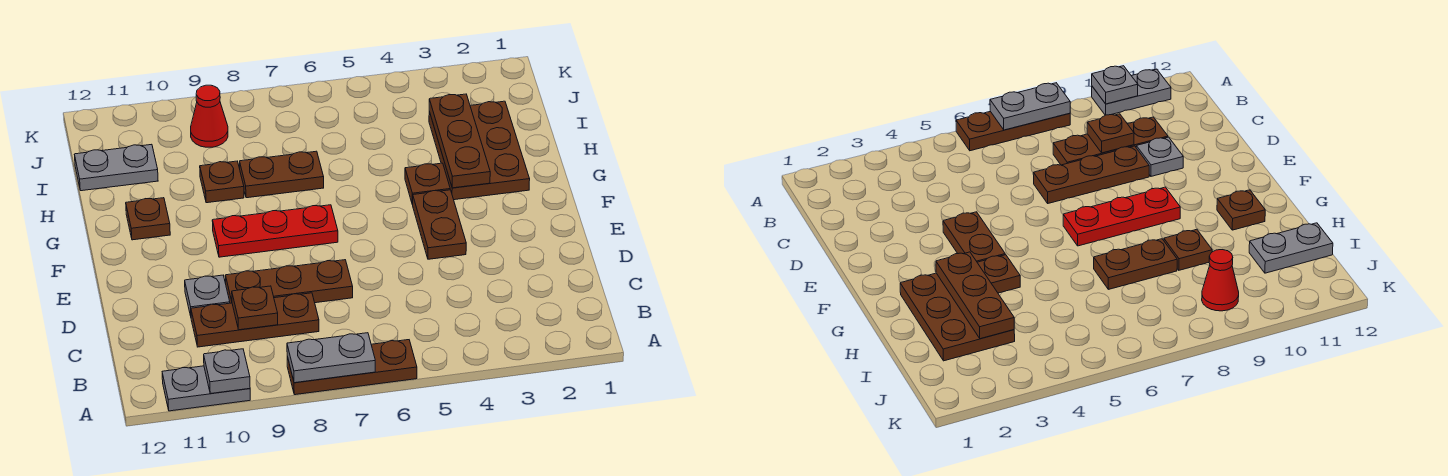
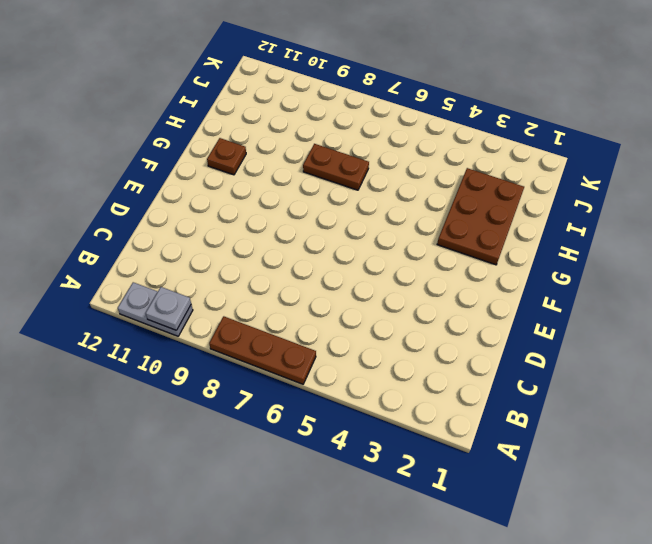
none -> brown plate C8:C10 level 1
none -> brown plate D7:D9 level 1
none -> grey plate D10 level 1

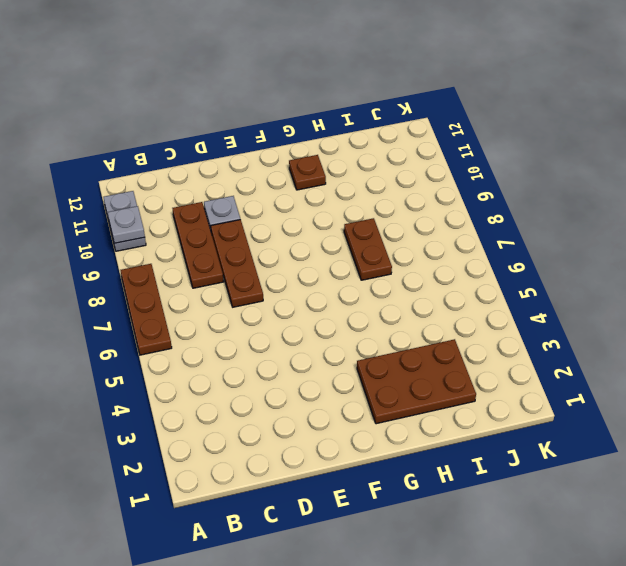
none -> brown plate E4:F4 level 1
none -> red plate F7:F9 level 1
none -> brown plate G4 level 1

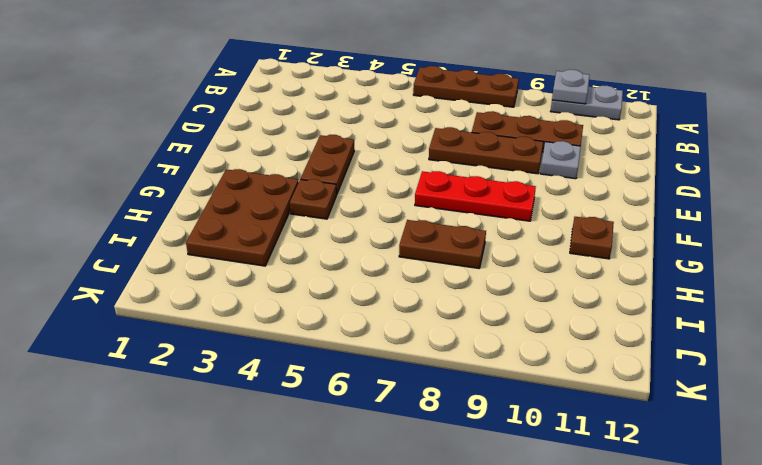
none -> brown plate H9 level 1
none -> grey plate I11:I12 level 1
none -> red cone J9 level 1

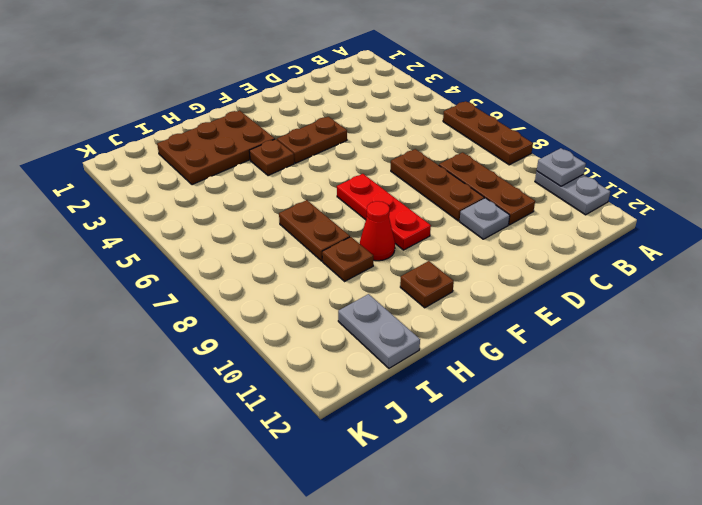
red cone G9 level 1 -> red cone J9 level 1
none -> grey plate A7:A8 level 2
none -> brown plate C9 level 2
none -> brown plate G3:I3 level 2

